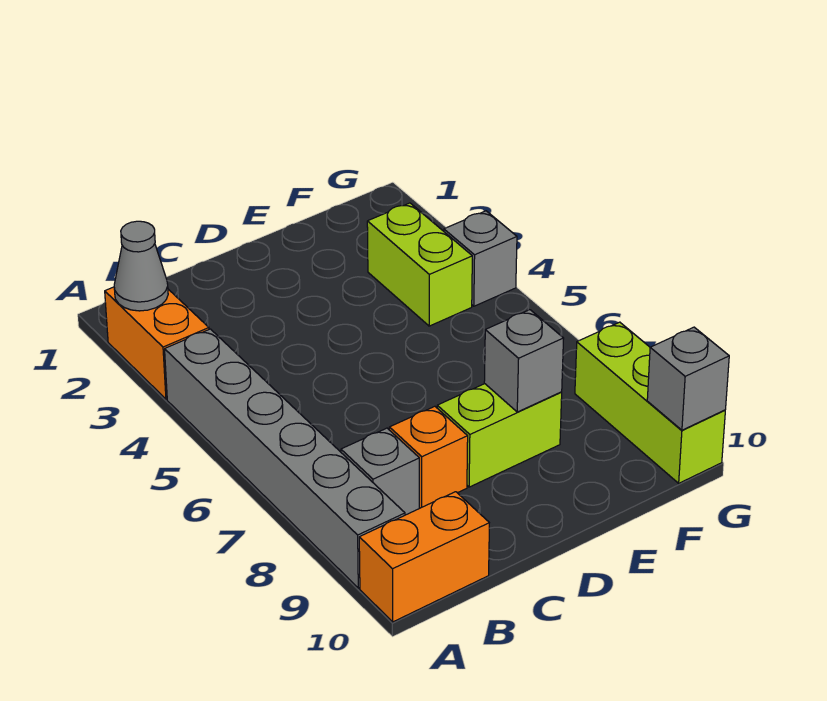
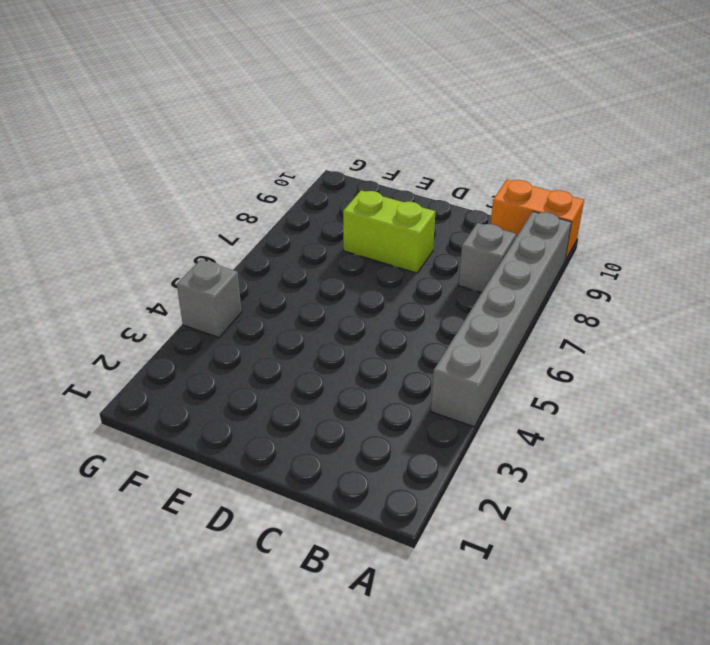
none -> orange brick A2:A3 level 1
none -> orange brick C8 level 1
none -> lime brick F3:F4 level 1

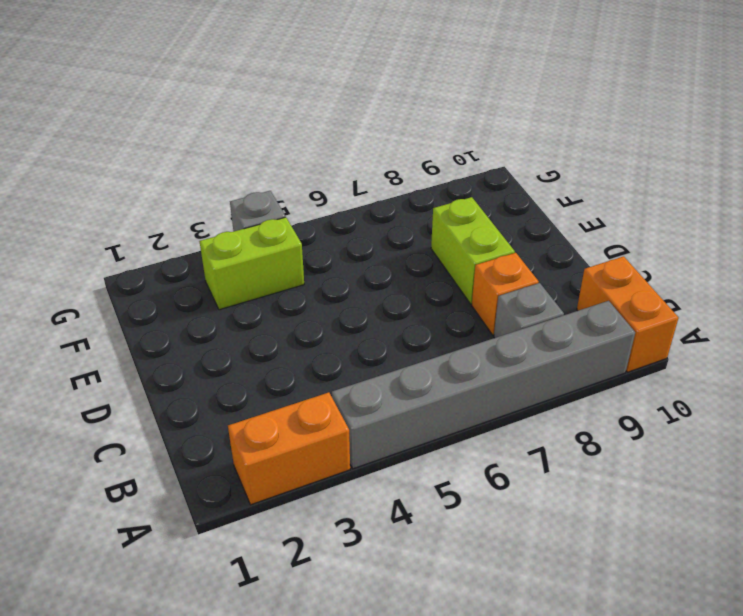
none -> lime brick G8:G10 level 1
none -> grey cone A2 level 2
none -> grey brick E8 level 2

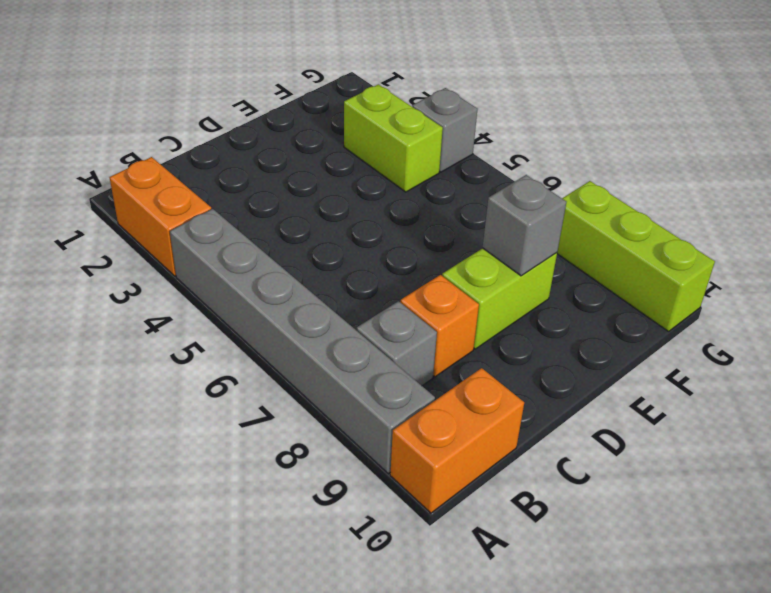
none -> grey cone A2 level 2
none -> grey brick G10 level 2

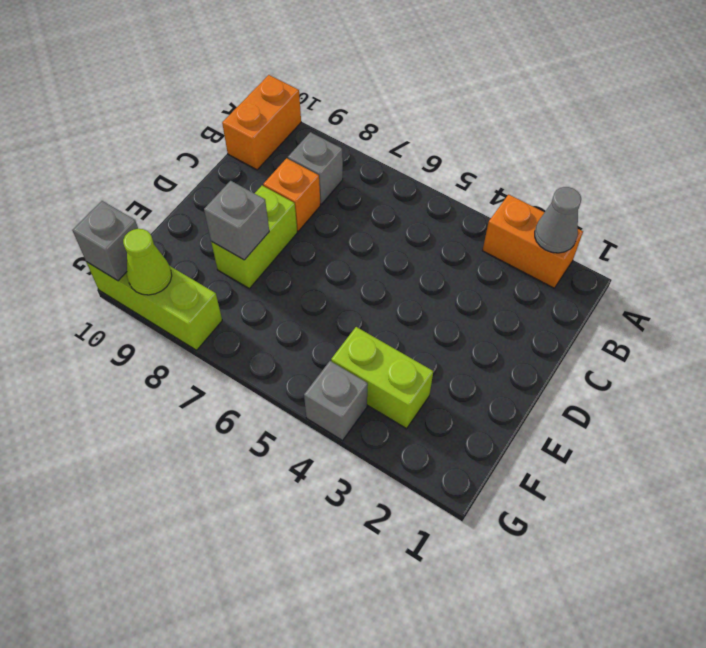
lime cone G9 level 2 -> none
none -> grey brick A4:A9 level 1

